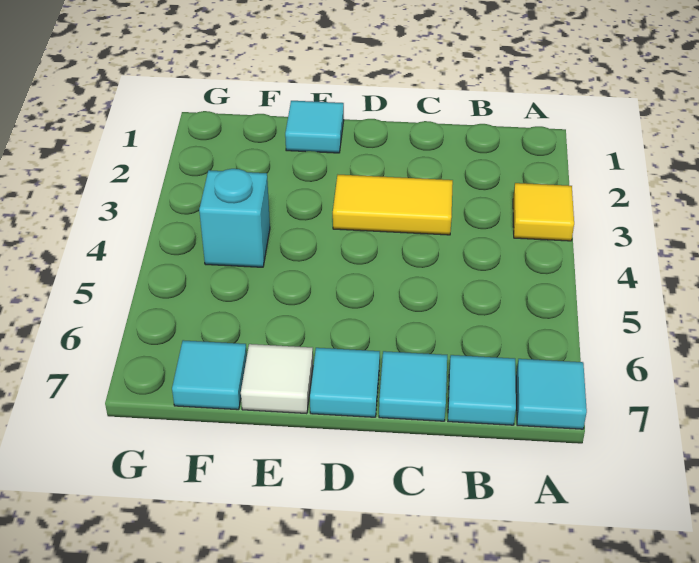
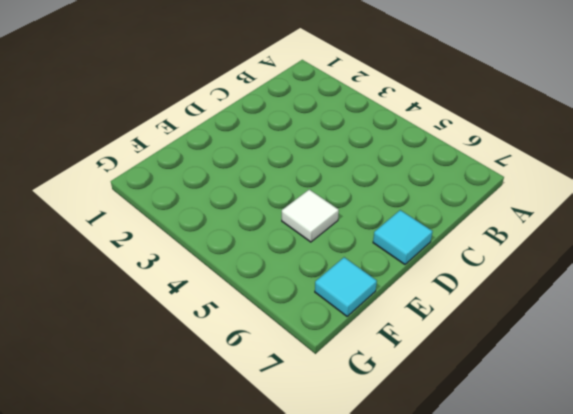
white tile E5 level 1 -> white tile E7 level 1
none -> yellow tile A3 level 1
none -> cyan tile A7 level 1

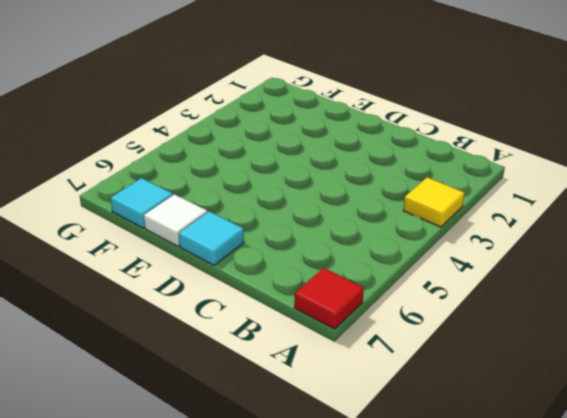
red tile A7 level 1 -> cyan tile A7 level 1
none -> cyan tile B7 level 1
none -> yellow tile C3:D3 level 1

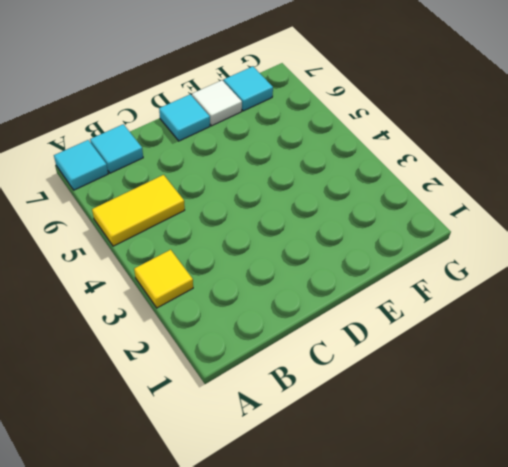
yellow tile A5:B5 level 1 -> yellow tile C3:D3 level 1
none -> cyan tile C7 level 1
none -> cyan tile E1 level 1

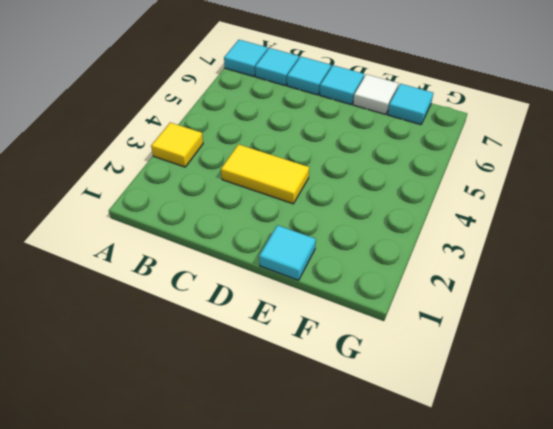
none -> cyan brick F4 level 1

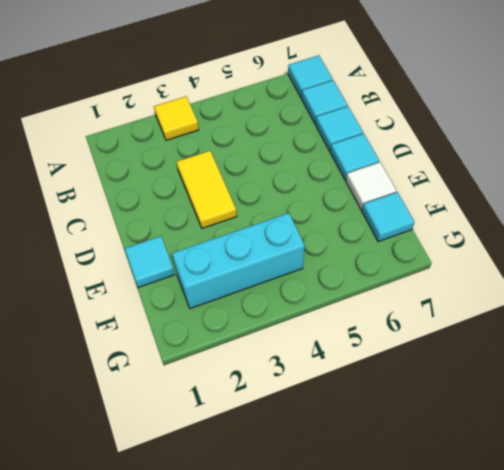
cyan brick F2:F4 level 1 -> cyan brick F4 level 1

